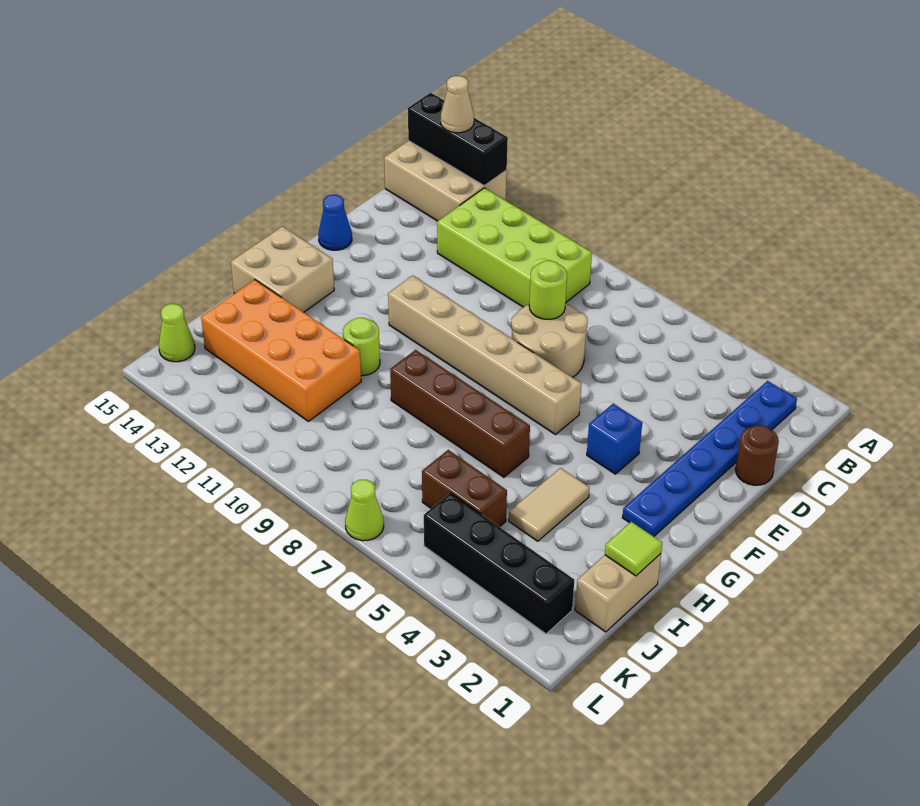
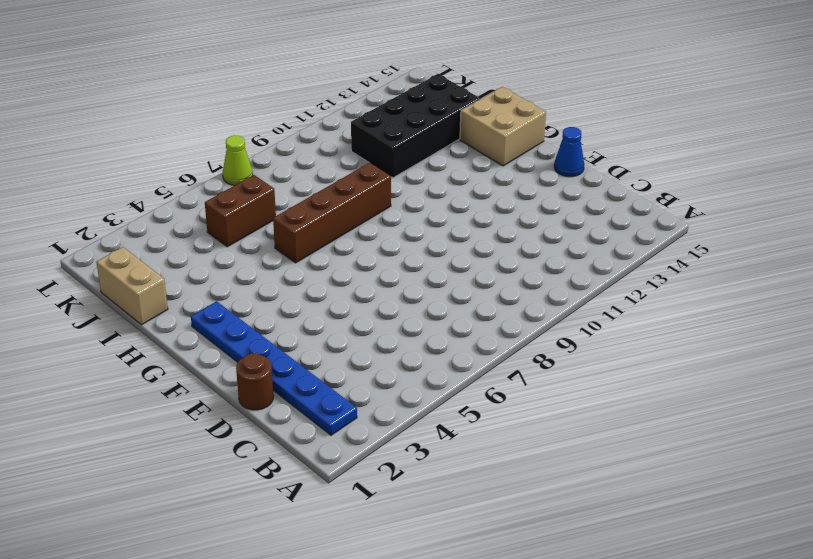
black brick I11:J14 level 1 -> orange brick I11:J14 level 1
none -> tan brick A13:B15 level 1
none -> lime brick B9:C12 level 1
none -> tan round brick D7:E8 level 1

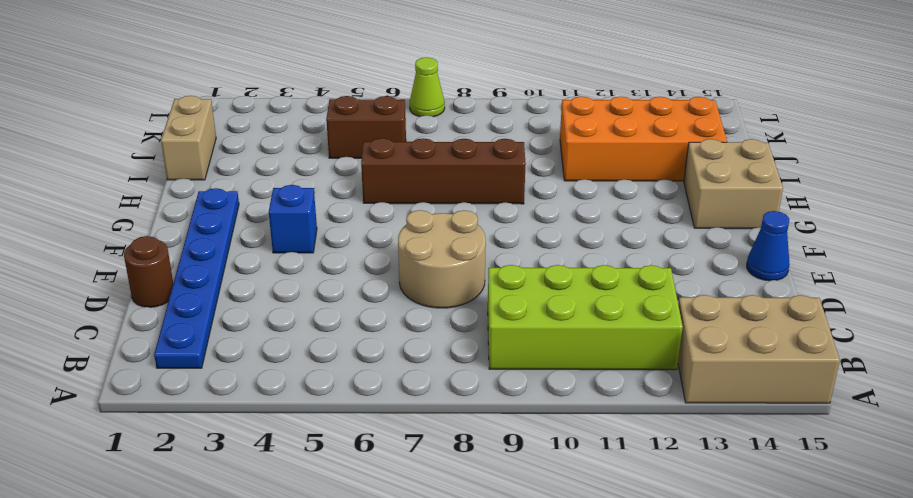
none -> tan brick F6:F11 level 1
none -> tan tile H4:I4 level 1
none -> lime round brick H11 level 1

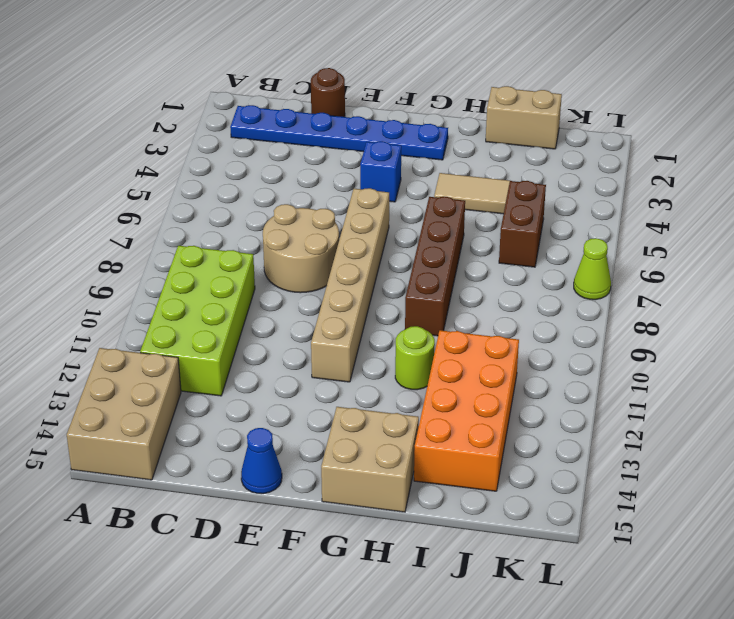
none -> black brick K2:K5 level 1
none -> lime cone K15 level 1
none -> black brick A13:A15 level 2

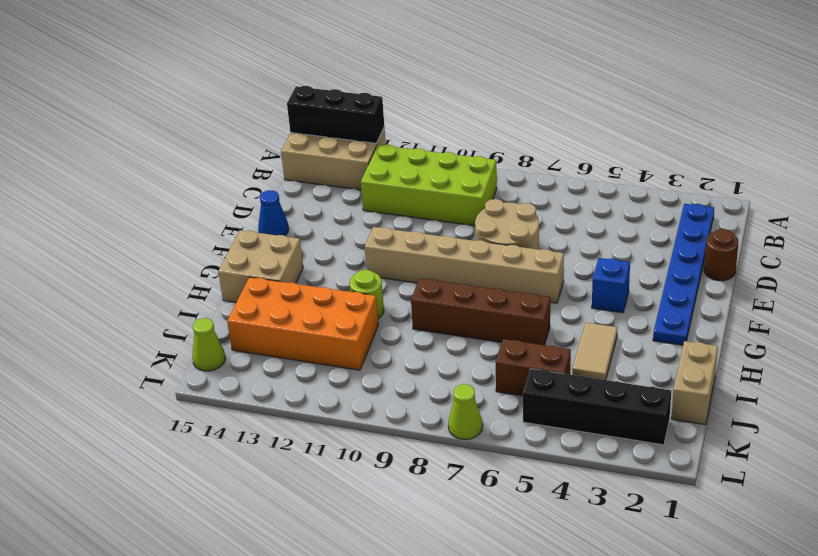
none -> lime round brick D8 level 2
none -> lime tile I1 level 2
none -> tan cone A14 level 3

